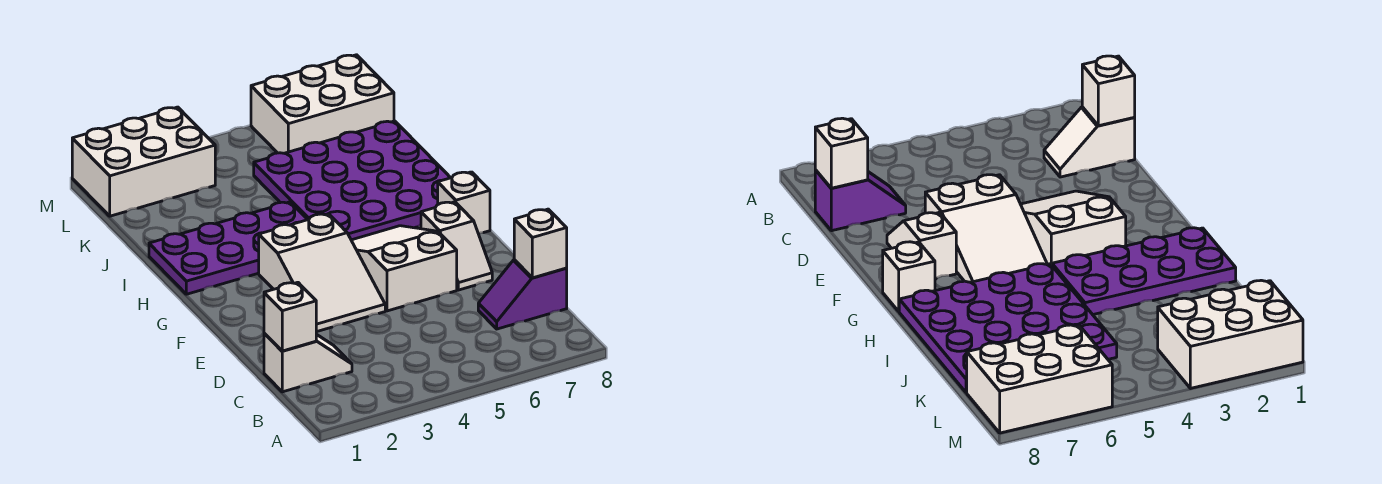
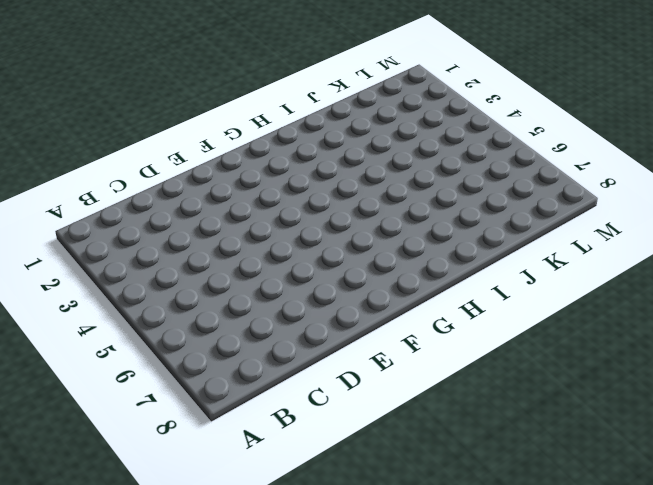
none -> white slope C1:C2 level 1 top 1
none -> purple slope C7:C8 level 1 top 8
none -> white slope E3:G4 level 1 top G

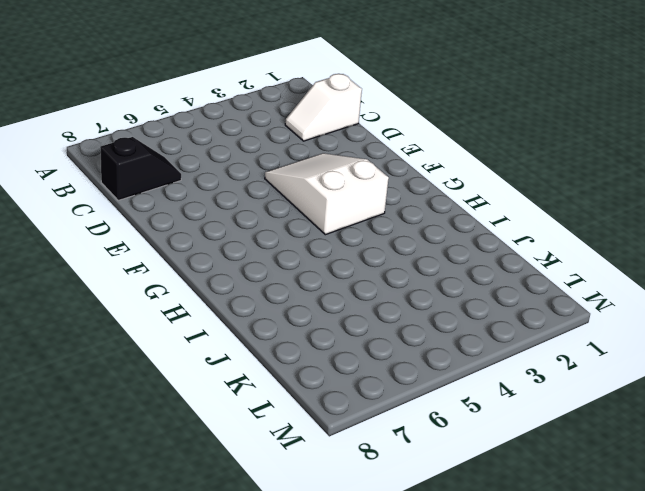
black slope C7:C8 level 1 top 8 -> purple slope C7:C8 level 1 top 8
none -> white slope E5:G6 level 1 top E
none -> white slope E7:F7 level 1 top F
none -> white brick G8 level 1

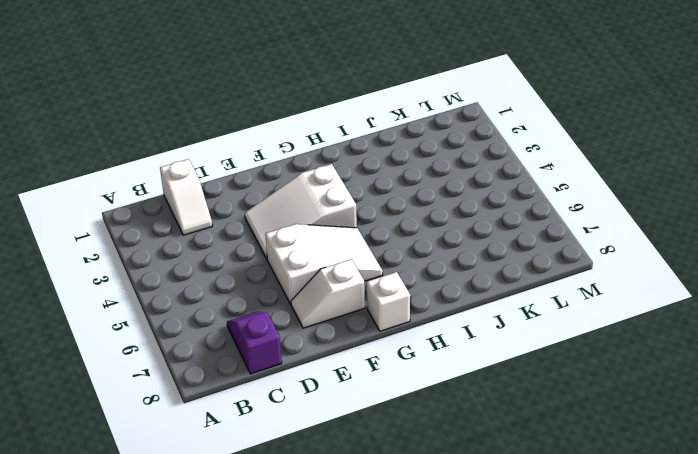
none -> purple plate H1:I4 level 1
none -> purple plate H5:K8 level 1
none -> white brick L1:M3 level 1

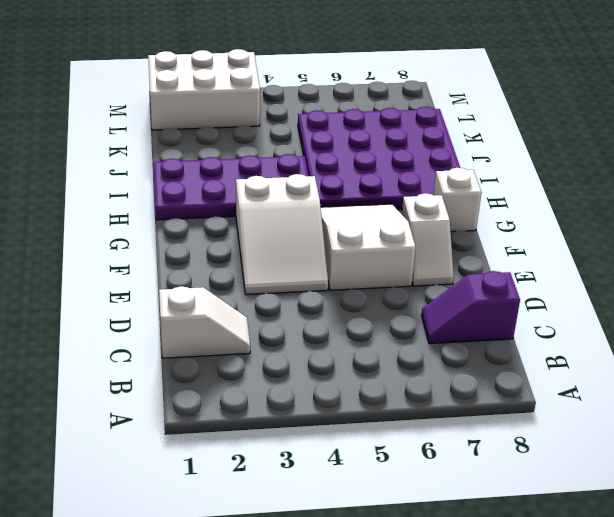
none -> white brick L6:M8 level 1
none -> white brick C1 level 2
none -> white brick C8 level 2

